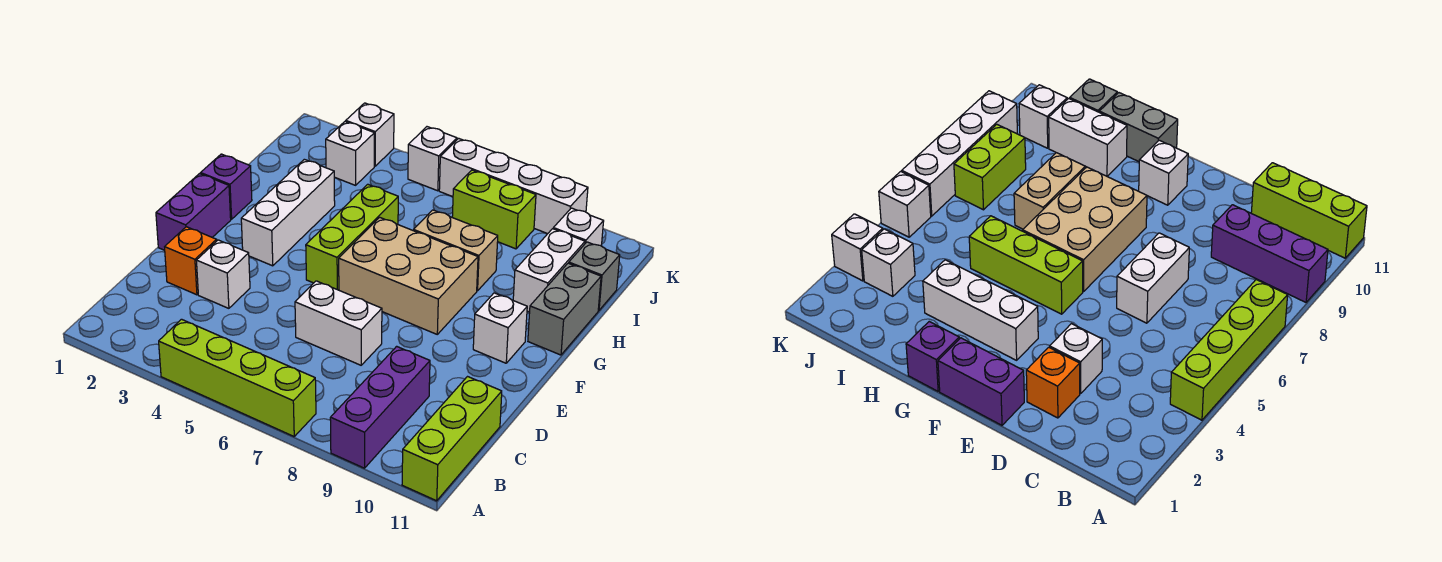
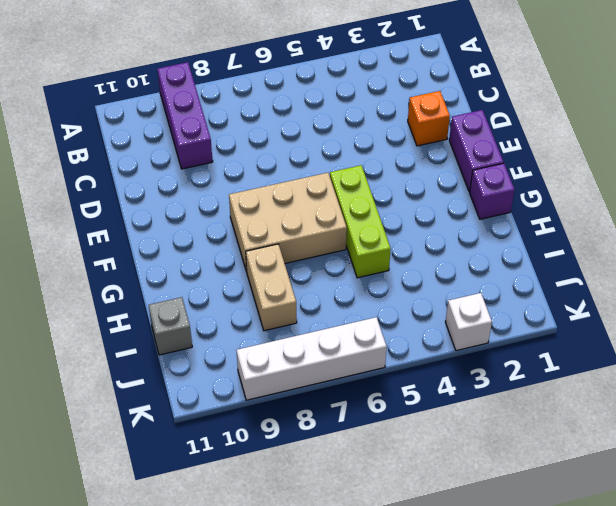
tan brick H8:I8 level 1 -> tan brick H7:H8 level 1
none -> lime brick A4:A7 level 1
none -> lime brick A11:C11 level 1
none -> white brick D3 level 1

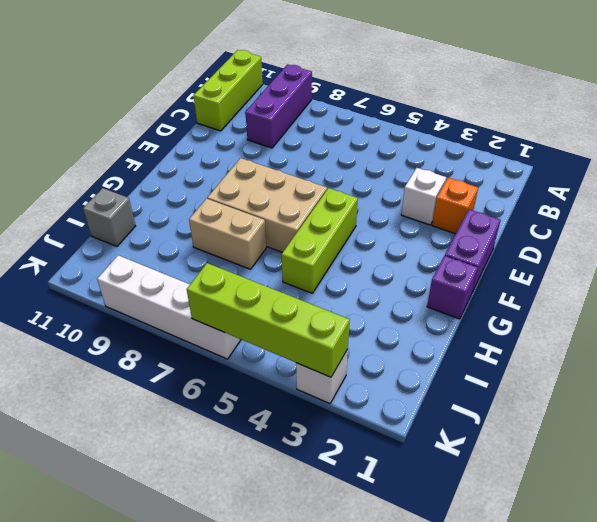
lime brick K3:K6 level 2 -> lime brick A4:A7 level 1
none -> white brick D6:D7 level 1
none -> white brick F3:H3 level 1
none -> white brick F10 level 1

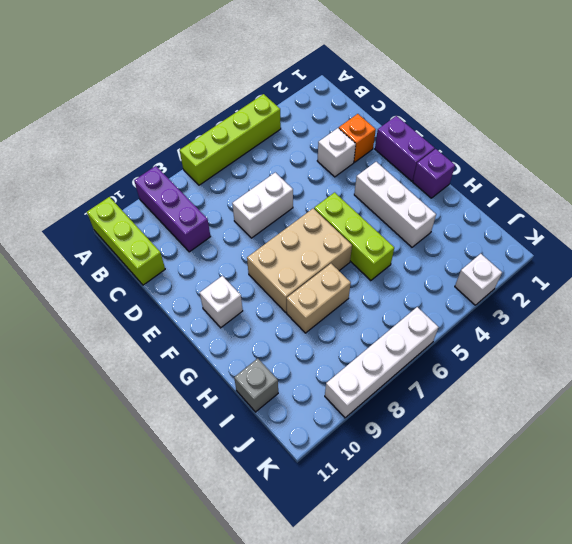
none -> grey brick G11:H11 level 1
none -> white brick H10:I10 level 1
none -> white brick J3 level 1

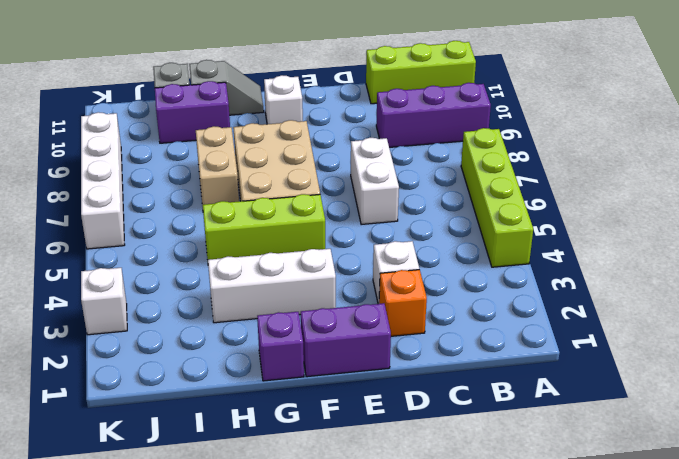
grey slope G11:H11 level 1 top H -> grey brick G11:H11 level 1
purple brick H10:I10 level 1 -> white brick H10:I10 level 1
none -> white brick J3 level 1
none -> lime brick J7:J8 level 1
none -> white brick J10 level 1

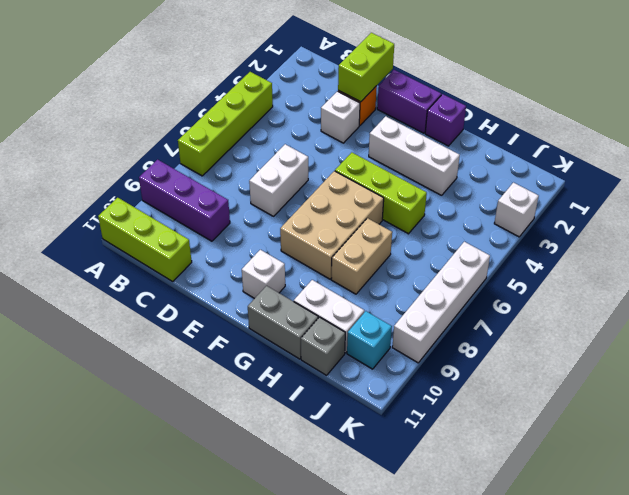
lime brick D1:D2 level 2 -> lime brick J7:J8 level 1
cyan brick J10 level 1 -> white brick J10 level 1
none -> white brick J3 level 1
none -> white brick K5 level 1

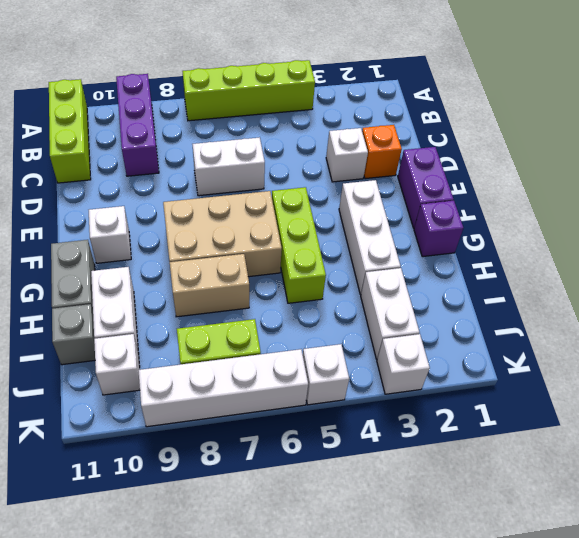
white brick I3:J3 level 1 -> white brick J3 level 1

